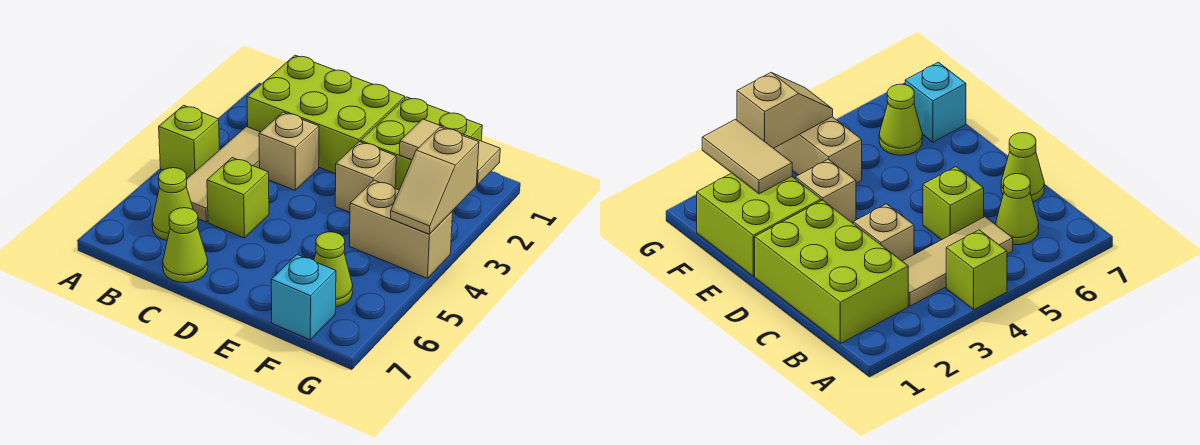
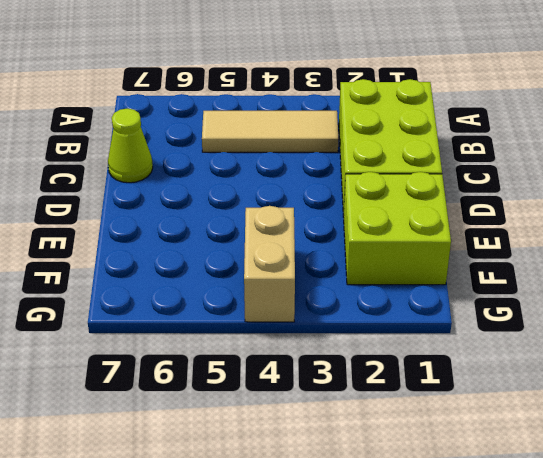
none -> lime brick A4 level 1
none -> lime cone B6 level 1
none -> tan brick C3 level 1

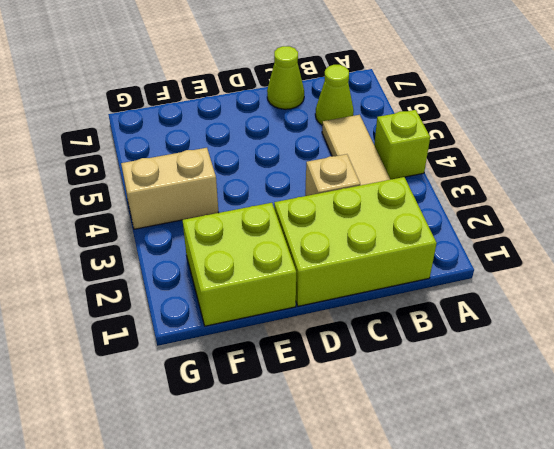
none -> lime brick C5 level 1
none -> tan brick E3 level 1
none -> lime cone F6 level 1

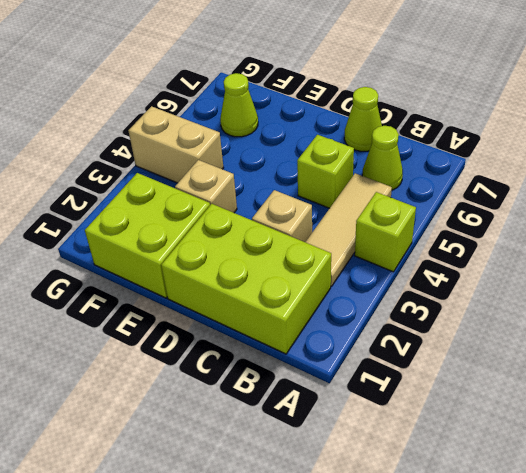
none -> cyan brick F7 level 1
none -> tan tile F2:G2 level 2
none -> tan slope G3:G4 level 2 top 3

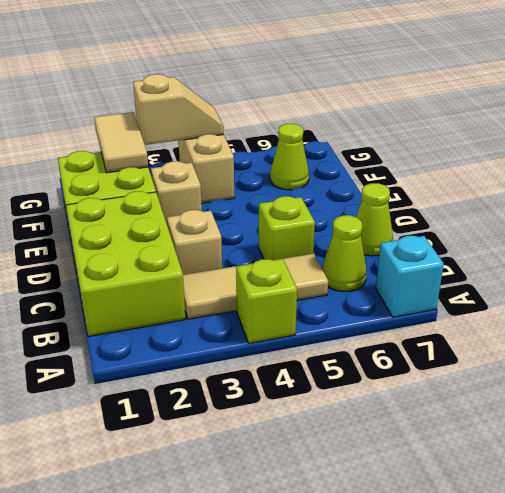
cyan brick A7 level 1 -> cyan brick F7 level 1

